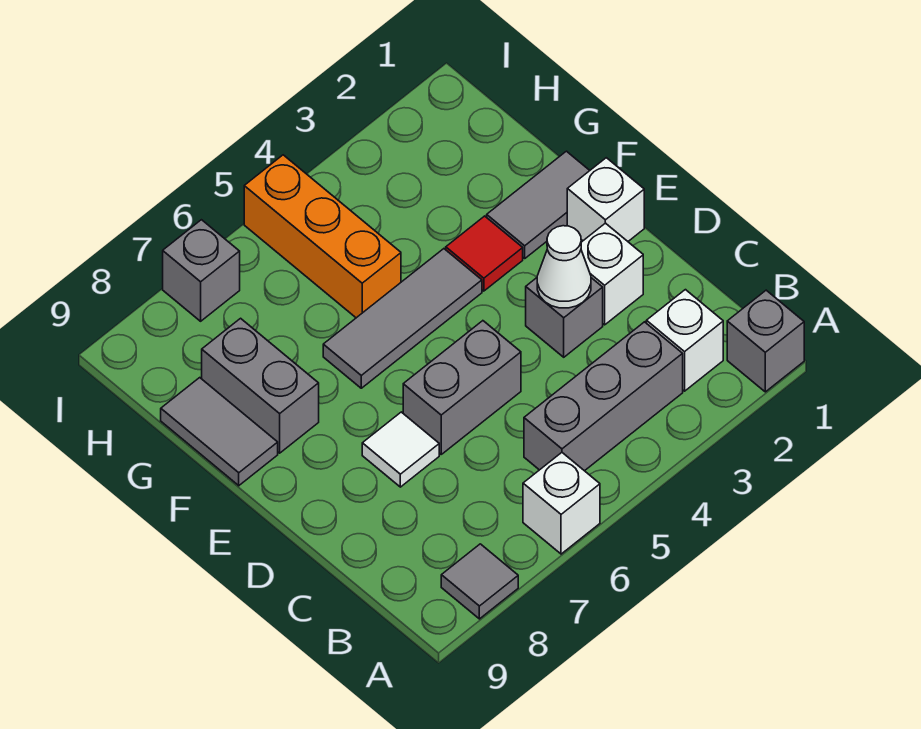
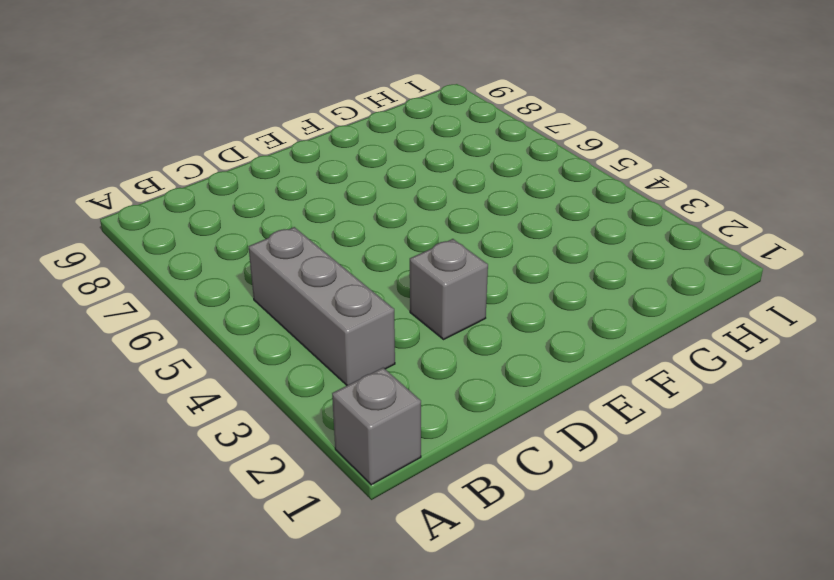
none -> white brick A6 level 1
none -> grey tile A8 level 1
none -> white brick B2 level 1

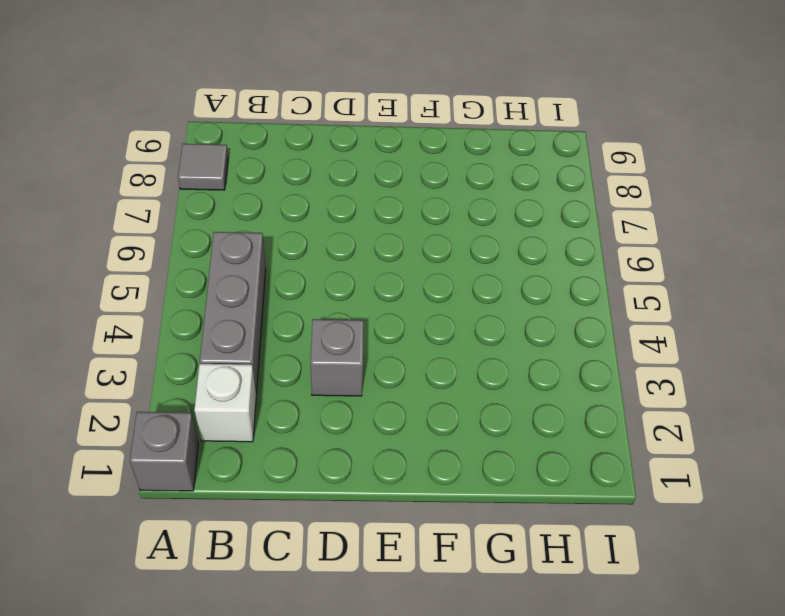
none -> white brick A6 level 1
none -> white brick D2 level 1
none -> grey brick D5:D6 level 1

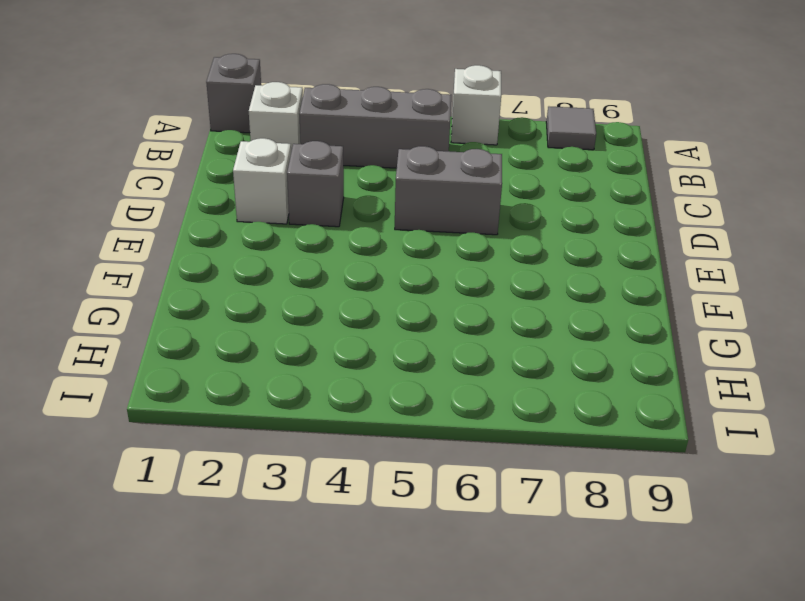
none -> white tile D7 level 1
none -> white brick E1 level 1
none -> grey tile F1:F2 level 1

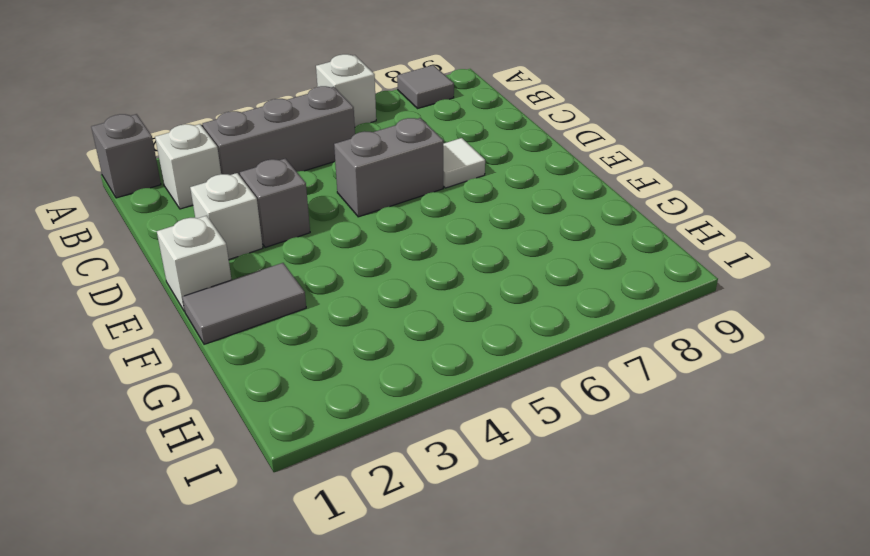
none -> red tile F3 level 1
none -> grey tile F4:F6 level 1
none -> grey brick F8:G8 level 1

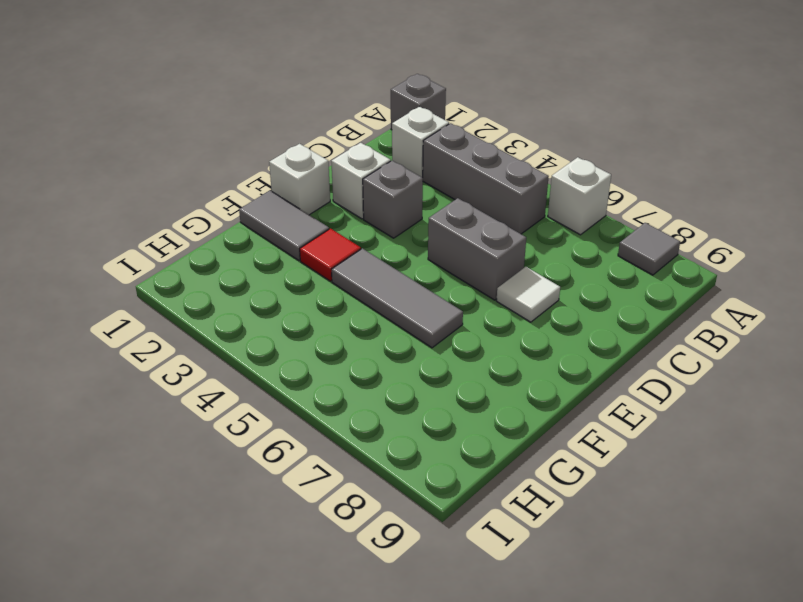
none -> grey brick F8:G8 level 1
none -> grey tile F9:G9 level 1
none -> orange brick G5:I5 level 1

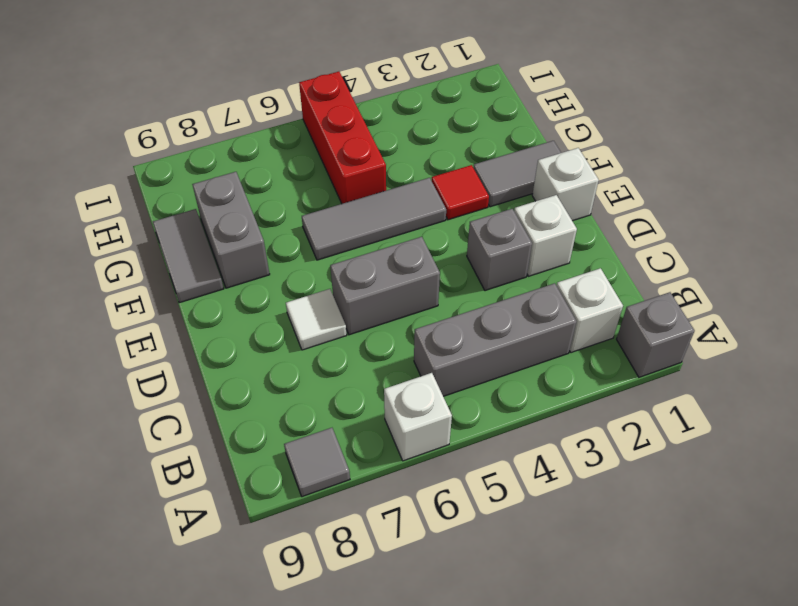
red brick G5:I5 level 1 -> orange brick G5:I5 level 1
none -> grey brick I7 level 1
none -> white cone D3 level 2

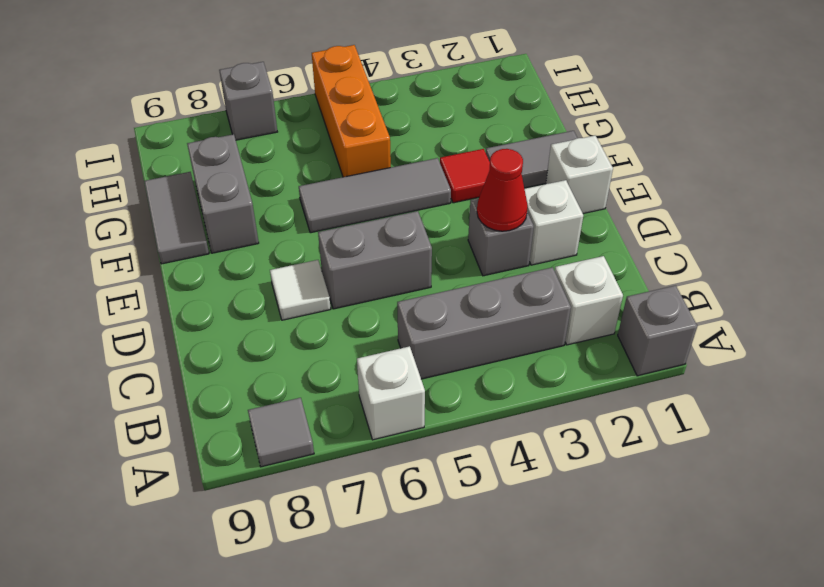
red cone D3 level 2 -> white cone D3 level 2

